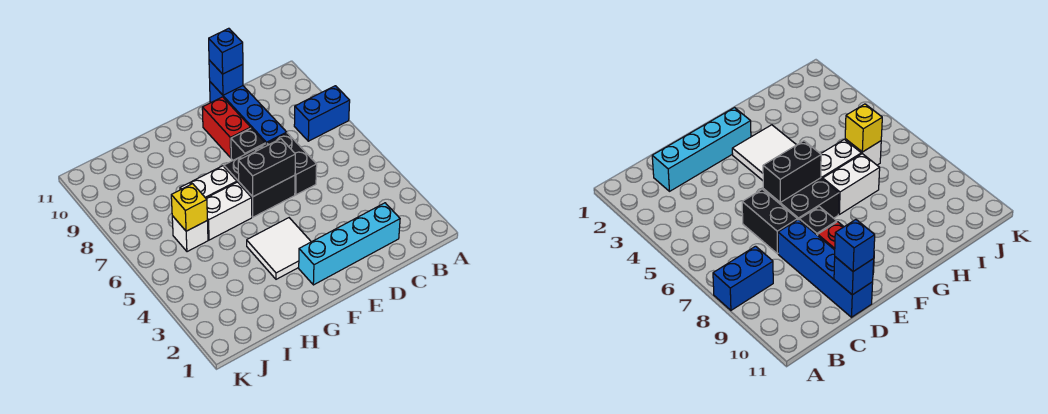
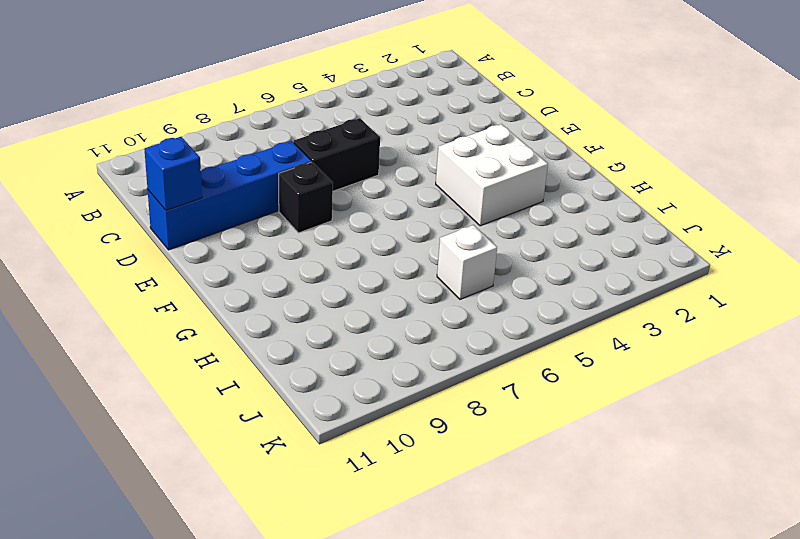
white brick F3:G4 level 1 -> white tile F3:G4 level 1
none -> blue brick A8:B8 level 1
none -> cyan brick C2:F2 level 1
none -> black brick E6:F7 level 1

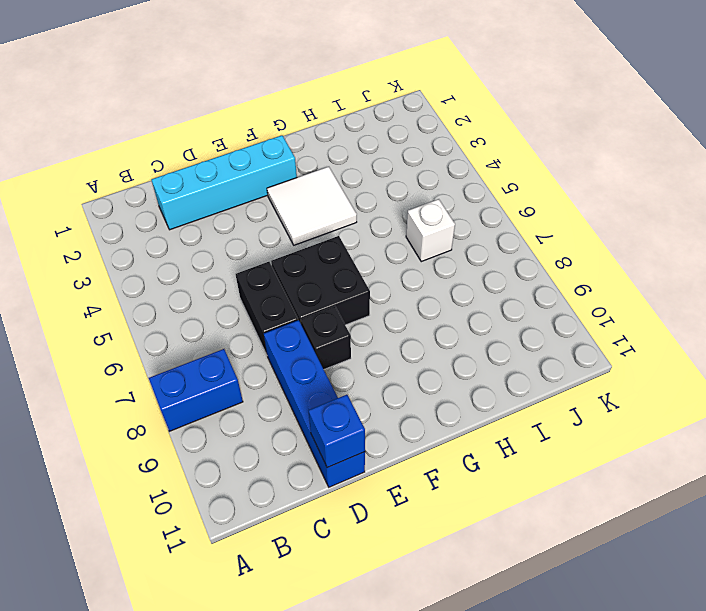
none -> red brick E9:E10 level 1
none -> white brick G6:H6 level 1
none -> white brick G7:H7 level 1

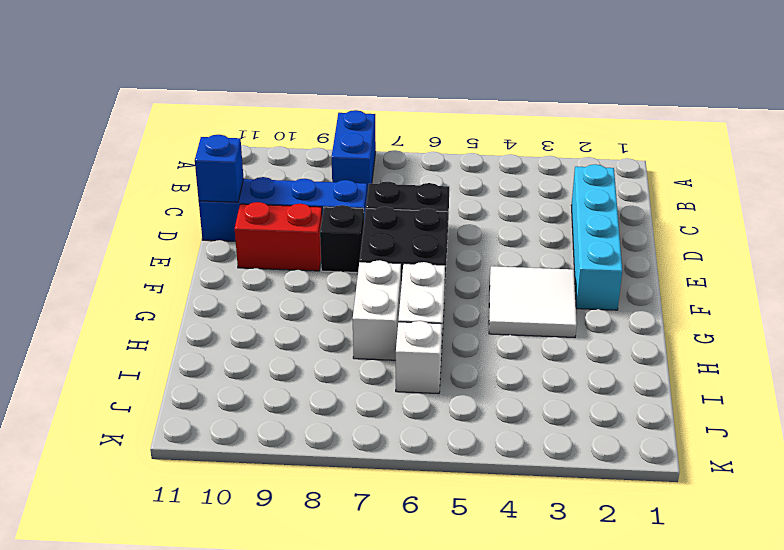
none -> black brick E6:F6 level 2
none -> yellow brick I6 level 2
none -> blue brick D11 level 3

